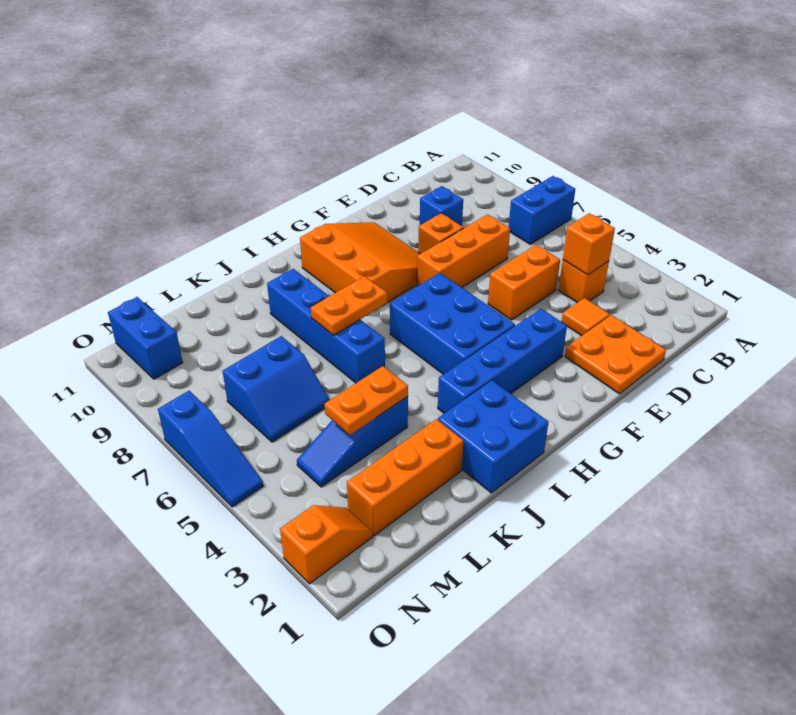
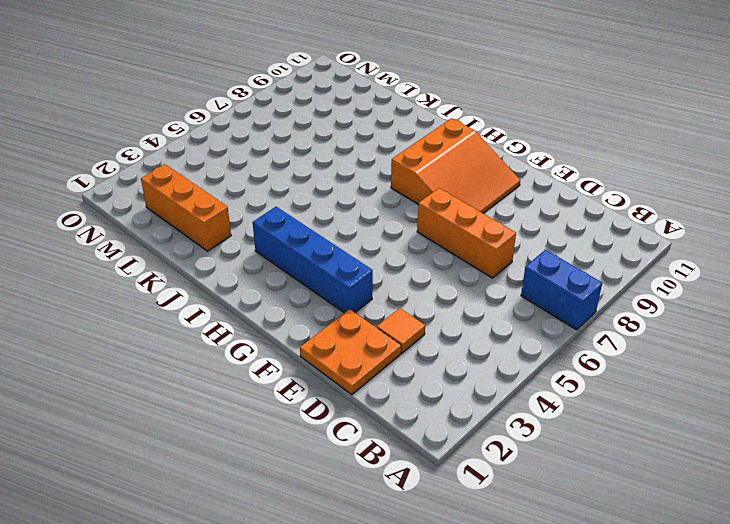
none -> orange brick C4 level 1
none -> orange brick D5:E5 level 1
none -> blue brick D9 level 1

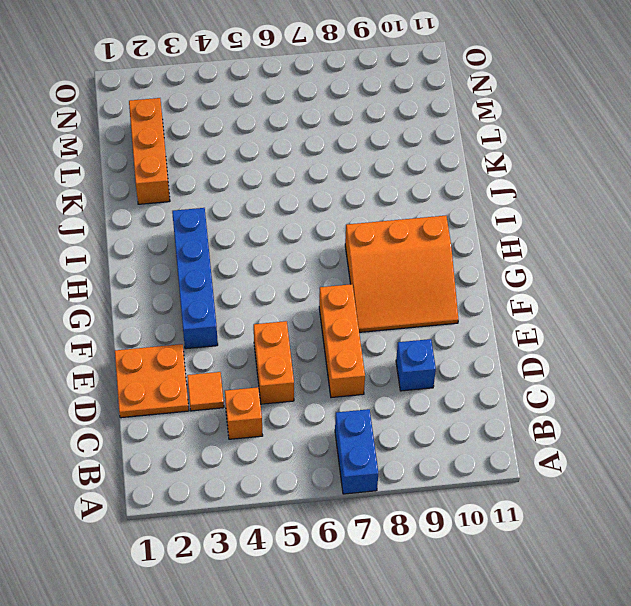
none -> orange brick E8 level 1
none -> blue brick G4:H6 level 1
none -> blue brick I1:J2 level 1

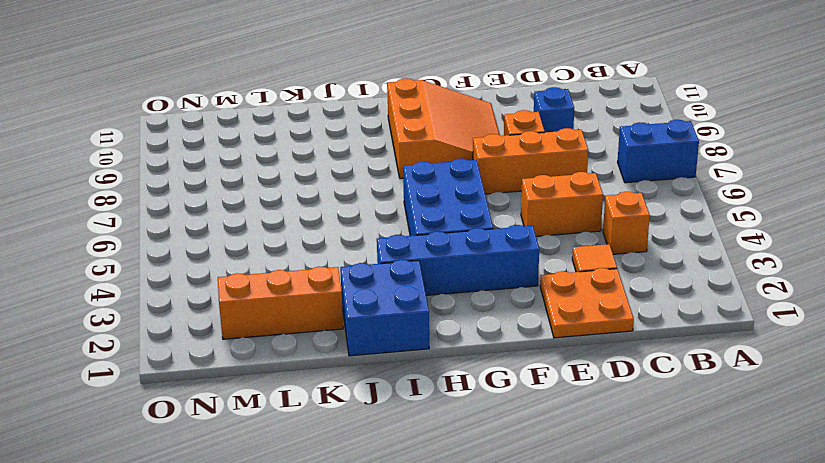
none -> blue brick J6:J9 level 1
none -> blue slope K4:M4 level 1 top K
none -> blue slope L6:M7 level 1 top 7

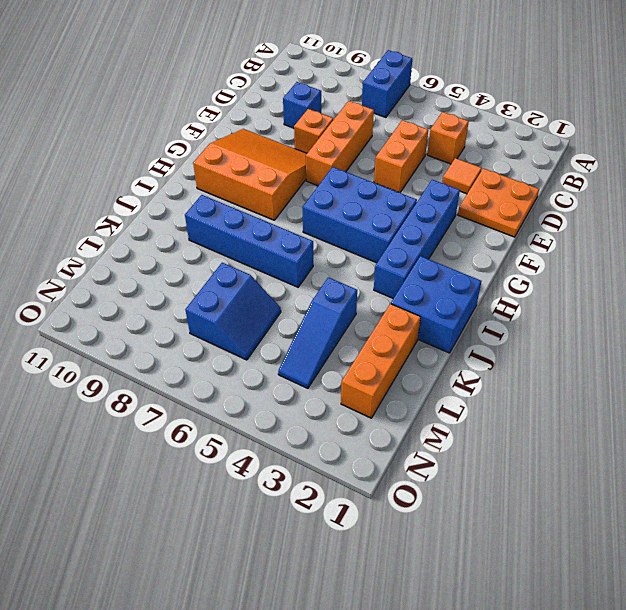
none -> orange slope N2:O2 level 1 top O
none -> blue brick N10:N11 level 1
none -> blue slope O5:O7 level 1 top 7

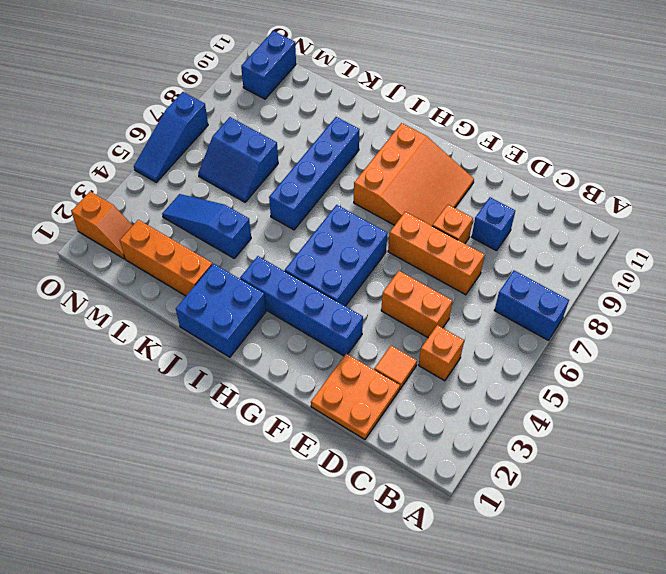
none -> orange brick C4 level 2
none -> orange plate I7:J7 level 2
none -> orange plate K4:L4 level 2

